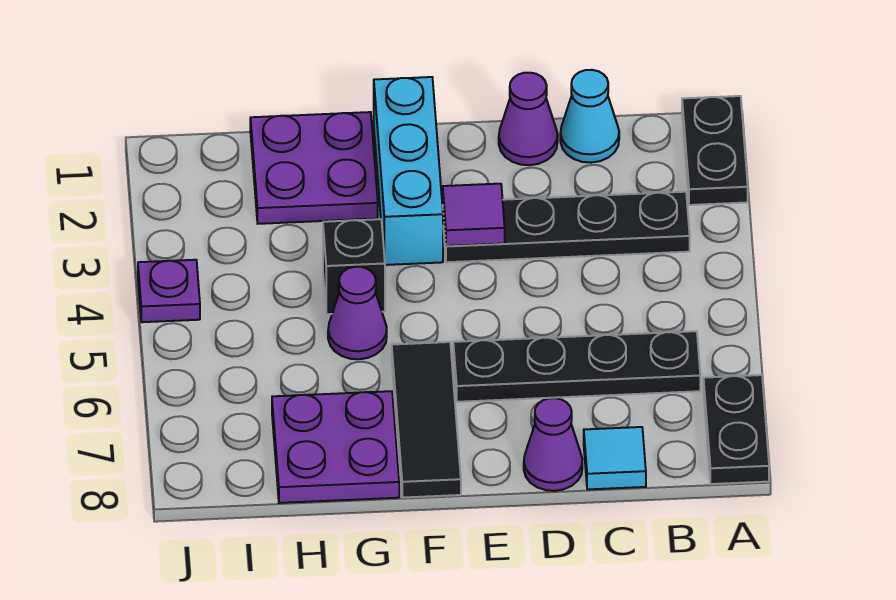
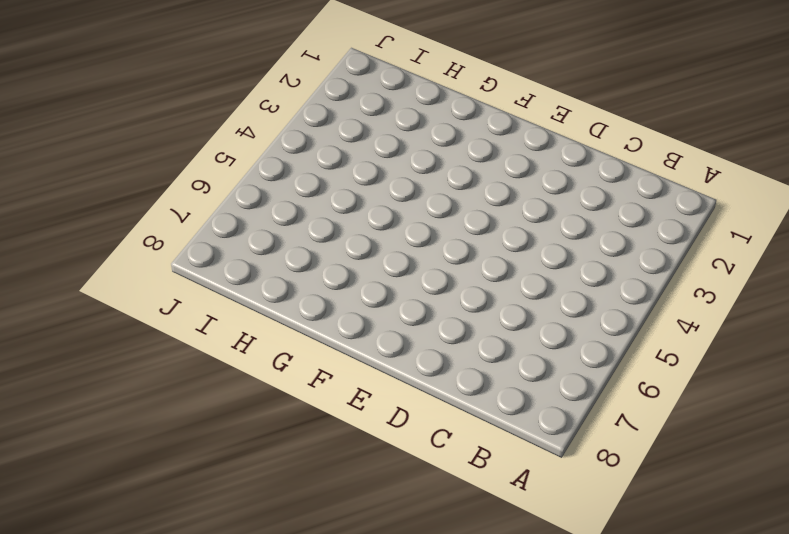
none -> black plate A1:A2 level 1
none -> black plate A7:A8 level 1
none -> black plate B3:E3 level 1

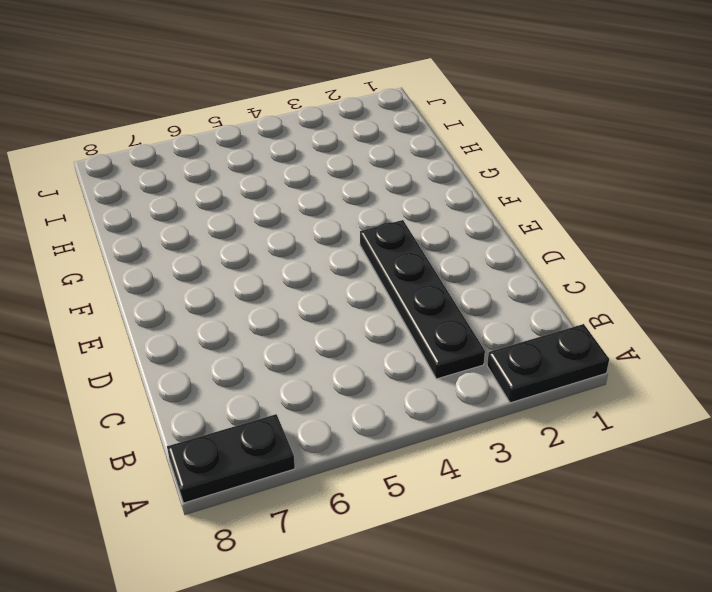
none -> black plate B6:E6 level 1
none -> cyan cone C1 level 1
none -> cyan tile C8 level 1

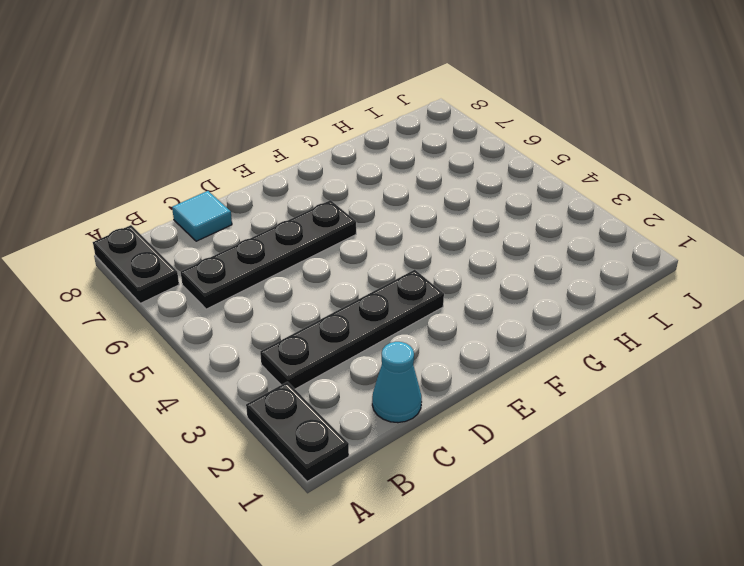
none -> purple cone D1 level 1
none -> purple cone D8 level 1
none -> cyan brick F1:F3 level 1

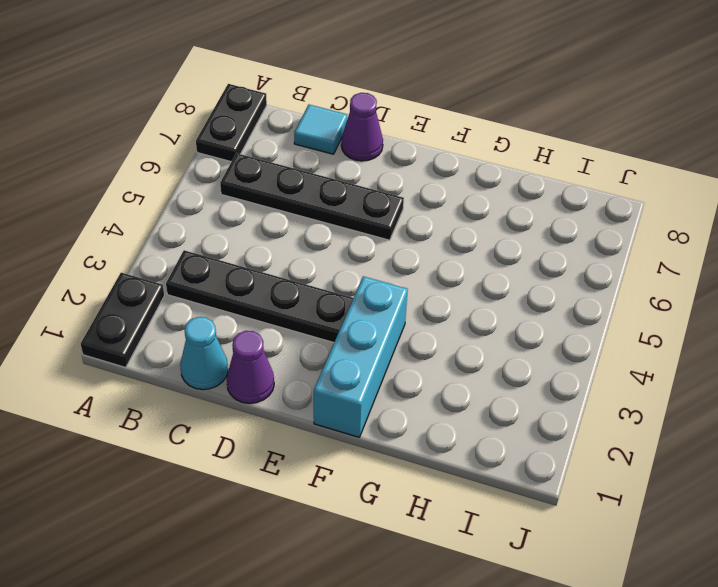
none -> black tile F6:F8 level 1
none -> purple plate G1:H2 level 1
none -> black brick G4 level 1

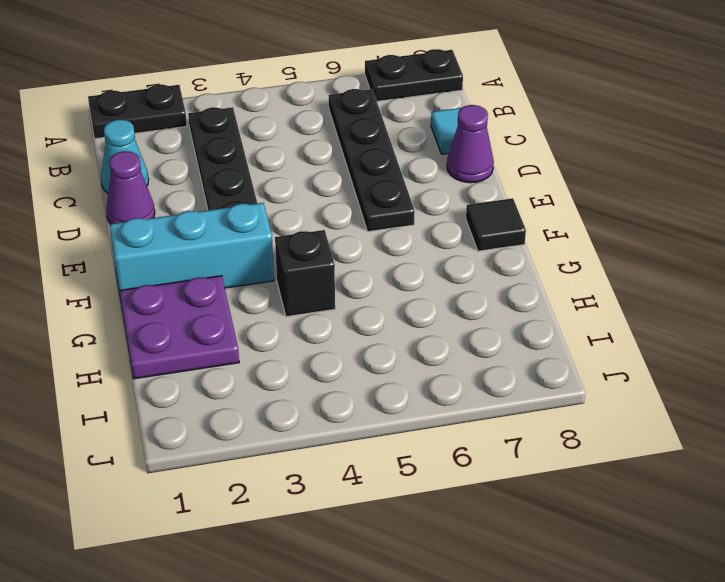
black tile F8 level 1 -> black tile F6:F8 level 1
none -> purple cone G5 level 1
none -> purple plate G7:H8 level 1
none -> purple plate J4 level 1

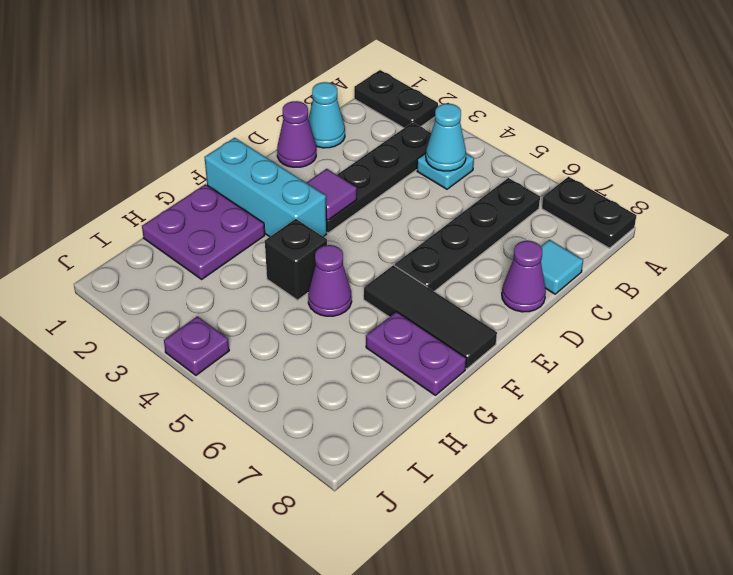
cyan plate B4 level 1 -> none
cyan cone B4 level 2 -> none
purple plate G7:G8 level 1 -> purple plate G7:H8 level 1

